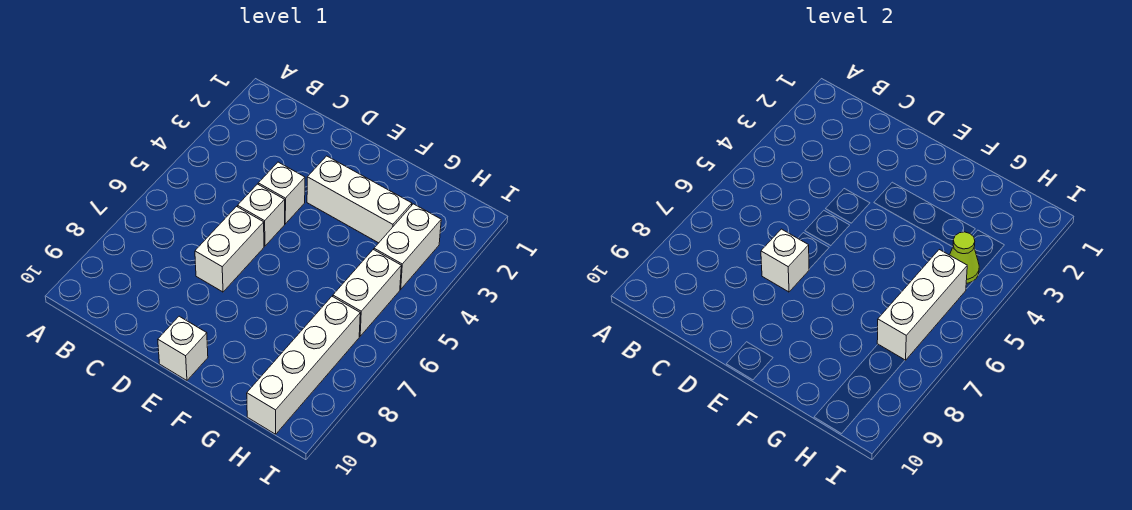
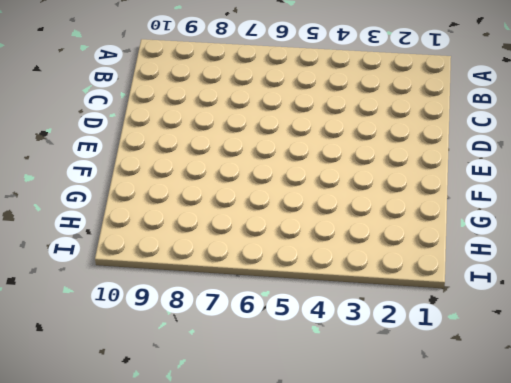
none -> white brick D4 level 1
none -> white brick D5 level 1

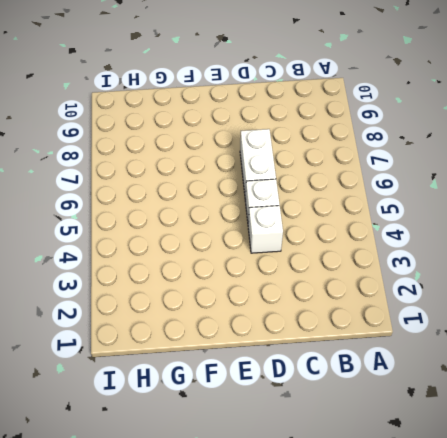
none -> white brick E3:G3 level 1
none -> white brick E10 level 1

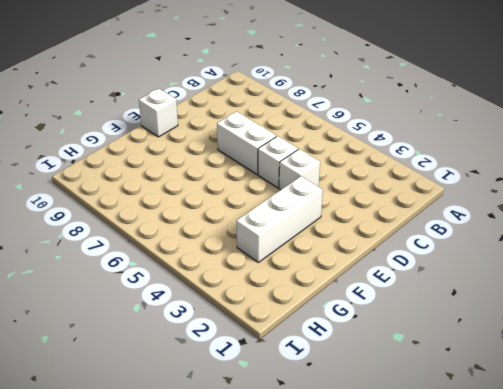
none -> white brick H3:H4 level 1
none -> white brick H5:H6 level 1

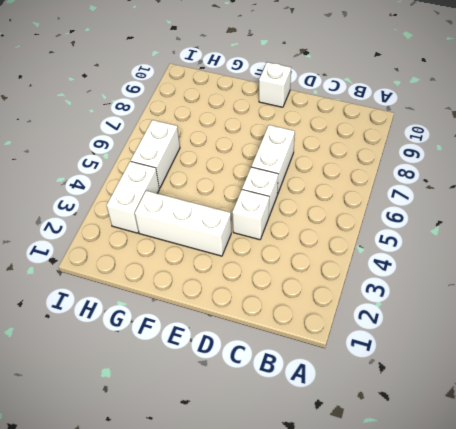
none -> white brick H7:H10 level 1
none -> white brick D7 level 2

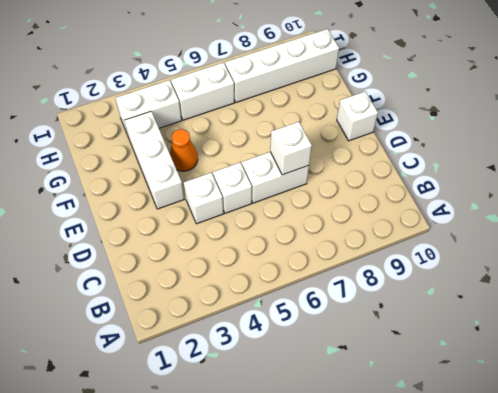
orange cone F4 level 1 -> none
none -> lime cone H4 level 2
none -> white brick H5:H7 level 2

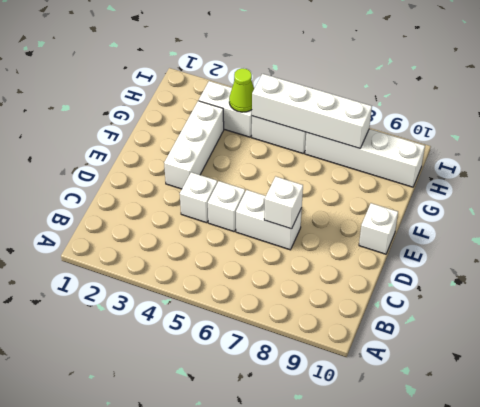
white brick H5:H8 level 2 -> white brick H5:H7 level 2

